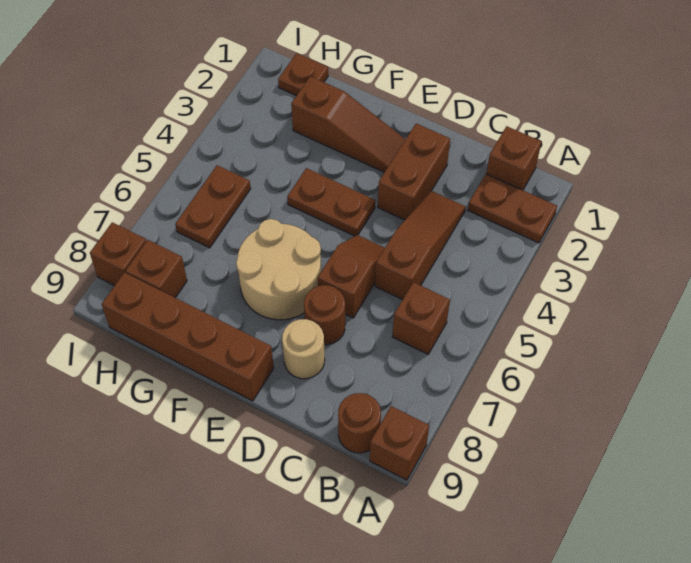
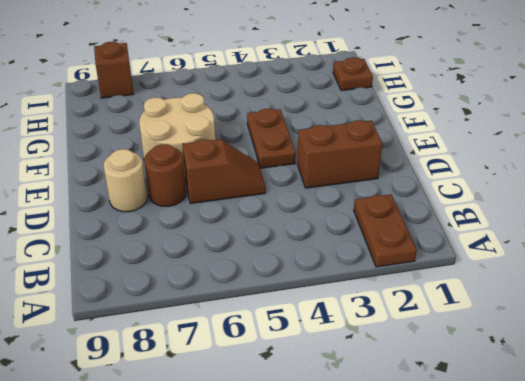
none -> brown brick A9 level 1
none -> brown brick B1 level 1
none -> brown brick B6 level 1

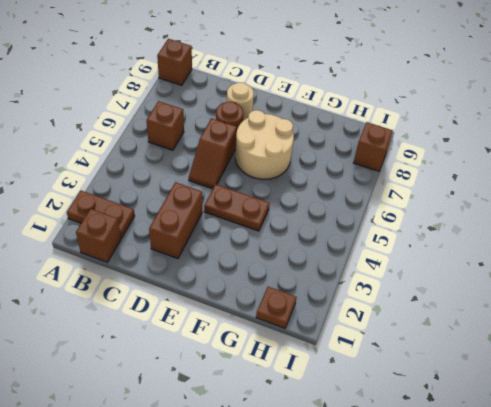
none -> brown round brick B9 level 1
none -> brown slope C3:C5 level 1 top 5
none -> brown slope E2:G2 level 1 top G

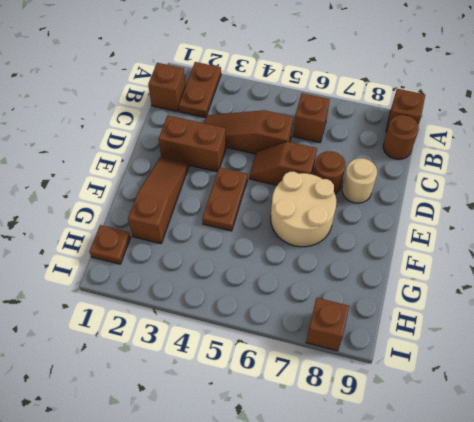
none -> brown brick E9:H9 level 1
none -> brown plate H5:H6 level 1
none -> brown brick H8 level 1

